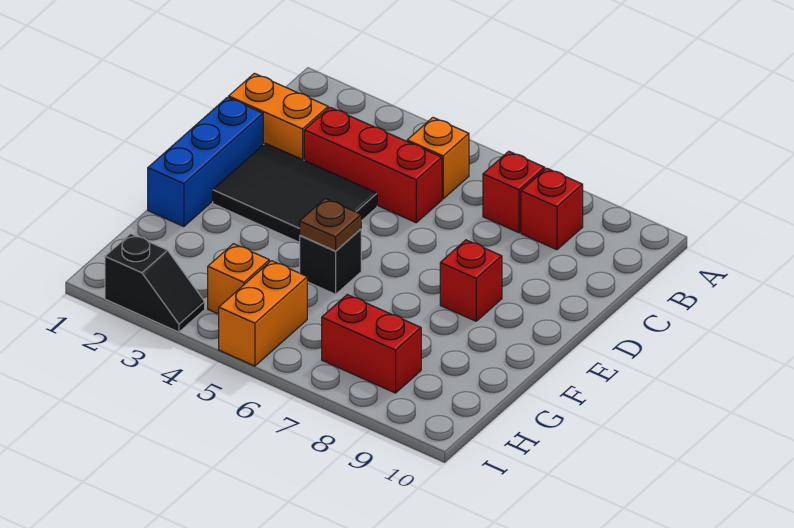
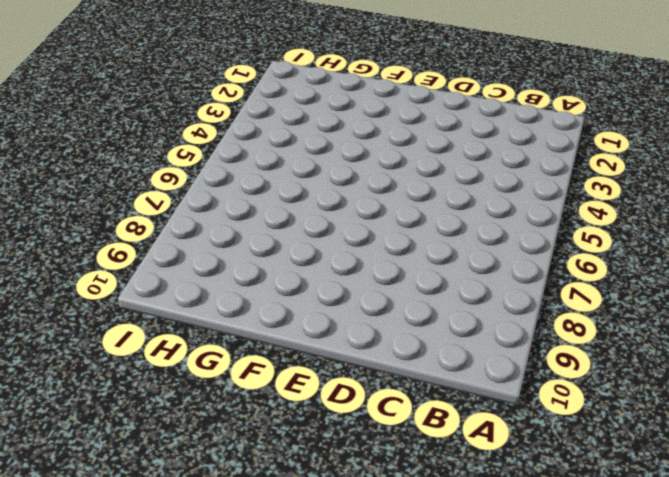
none -> orange brick B5 level 1
none -> red brick B7 level 1
none -> red brick B8 level 1

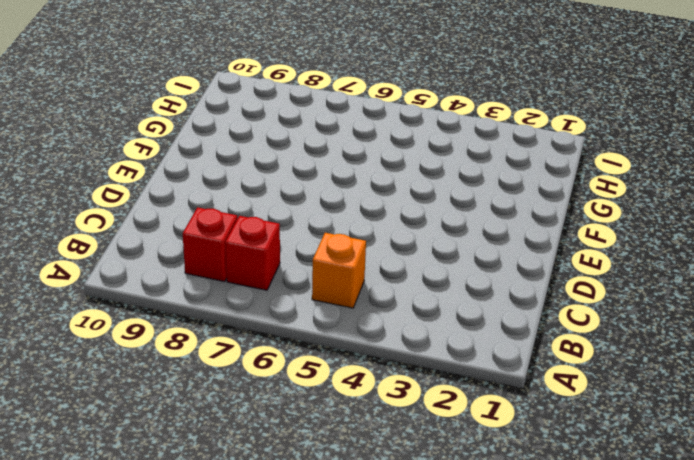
none -> orange brick C1:C2 level 1
none -> red brick C3:C5 level 1
none -> blue brick D1:F1 level 1

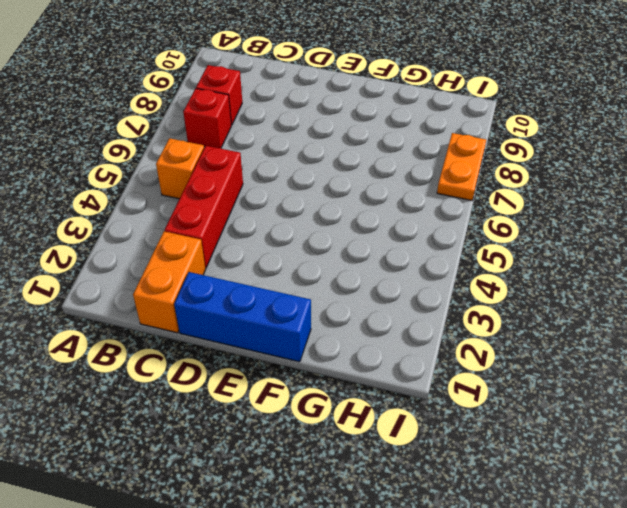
orange plate I7:I8 level 1 -> none
none -> black tile D2:E4 level 1
none -> red brick E8 level 1
none -> black brick F5 level 1

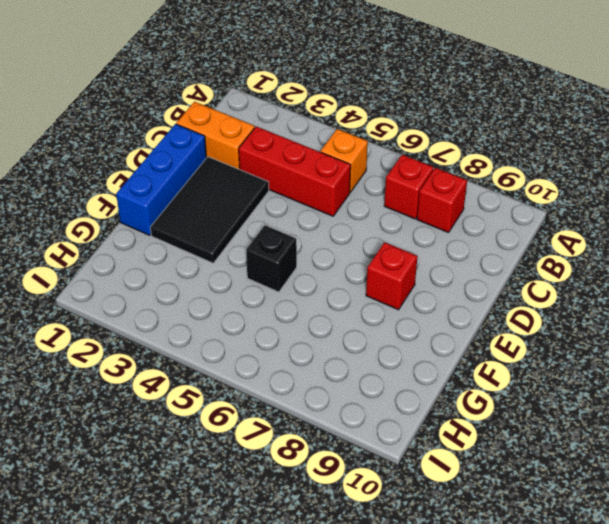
black tile D2:F3 level 1 -> black tile D2:E4 level 1
none -> orange brick H4 level 1
none -> orange brick H5:I5 level 1
none -> red brick H7:H8 level 1

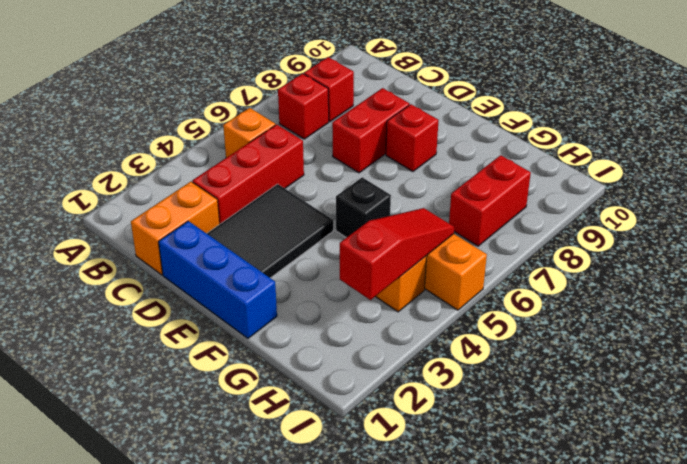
red brick D7:D8 level 1 -> none
red slope H3:H5 level 2 top 3 -> none
none -> black slope I2:I3 level 1 top 2
none -> brown plate F5 level 2

